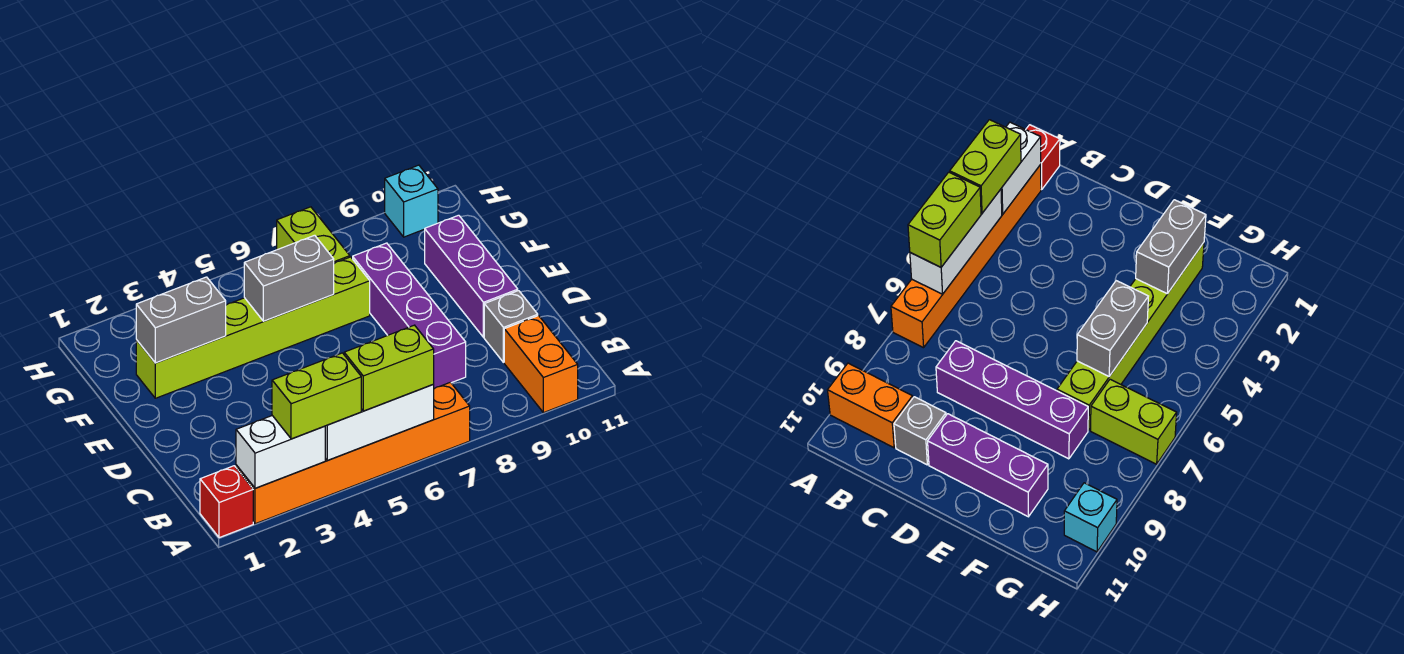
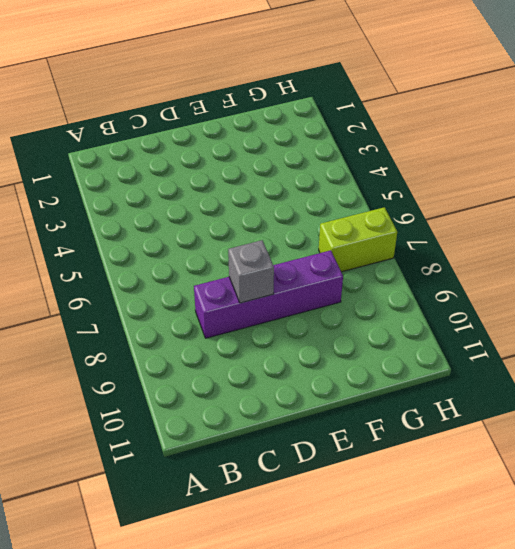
grey brick D8 level 2 -> grey brick C10 level 1
none -> red brick A1 level 1
none -> orange brick A2:A7 level 1
none -> orange brick A10:B10 level 1

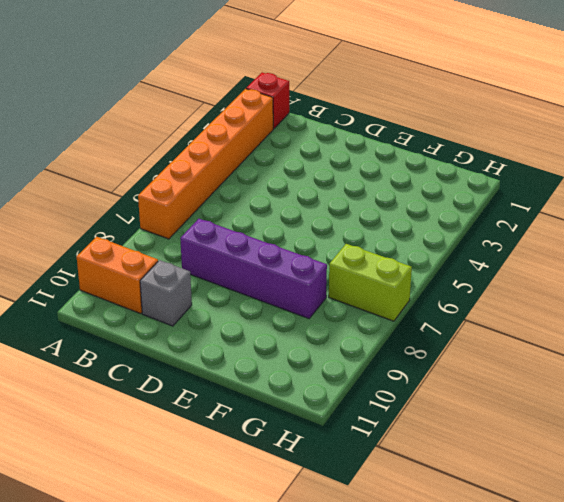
none -> purple brick D10:F10 level 1
none -> lime brick F2:F7 level 1
none -> cyan brick H10 level 1

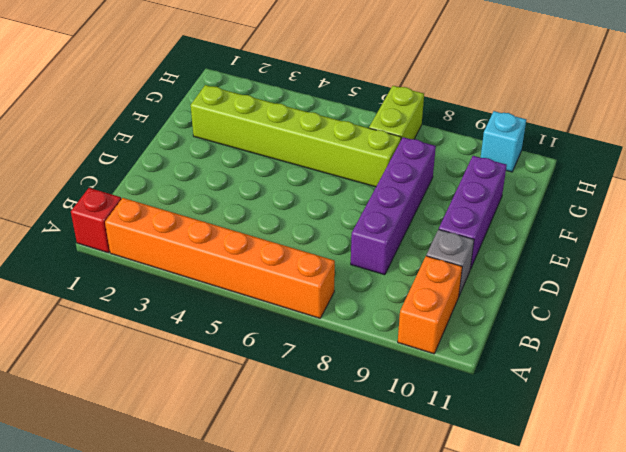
none -> white brick A2:A3 level 2
none -> white brick A4:A6 level 2
none -> grey brick F2:F3 level 2

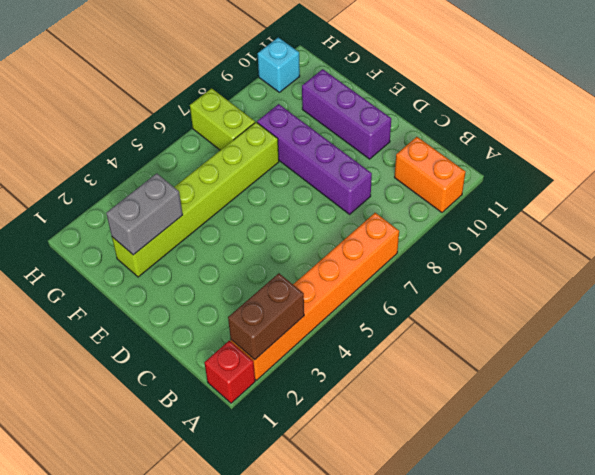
brown brick A2:A3 level 2 -> white brick A2:A3 level 2
none -> grey brick C10 level 1
none -> white brick A4:A6 level 2
none -> grey brick F5:F6 level 2

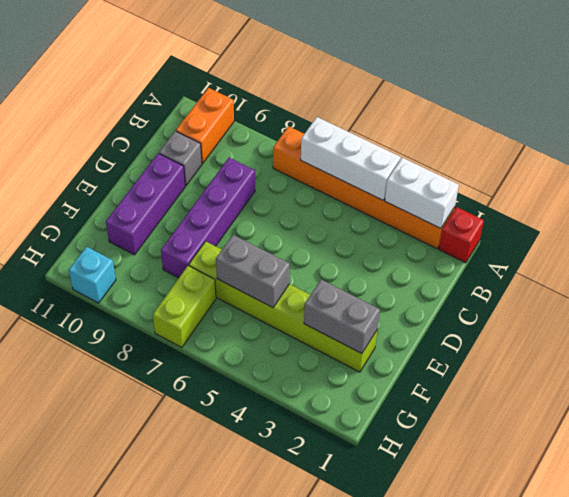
none -> lime brick A3:A4 level 3
none -> lime brick A5:A6 level 3

